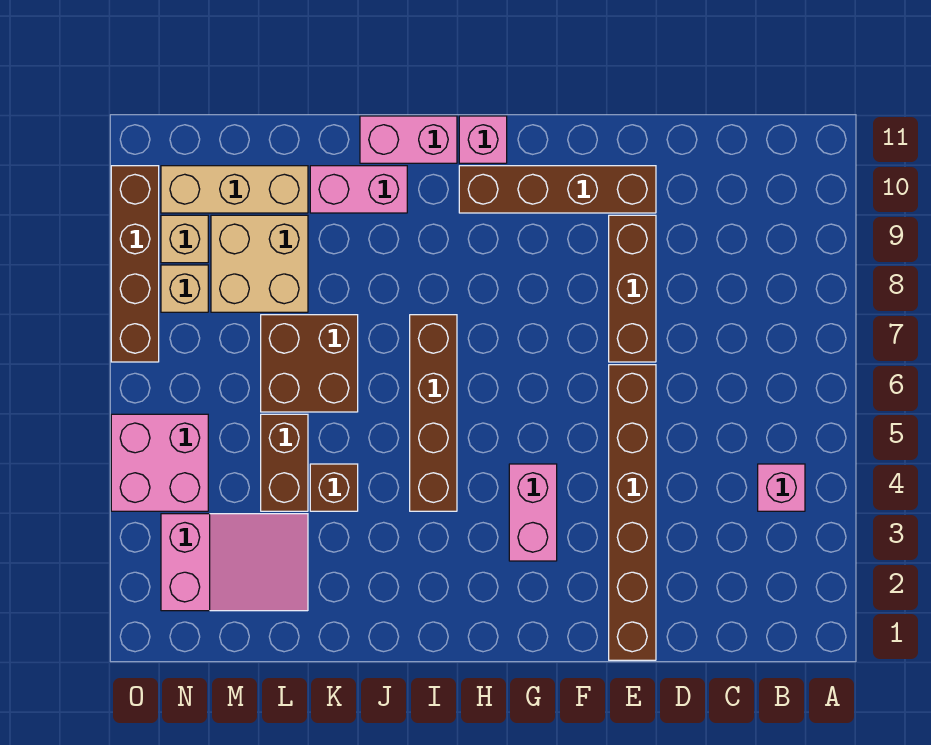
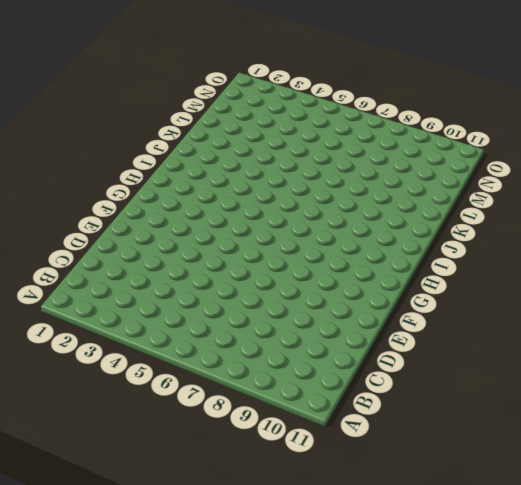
none -> pink brick B4 level 1
none -> brown brick E1:E6 level 1
none -> brown brick E7:E9 level 1

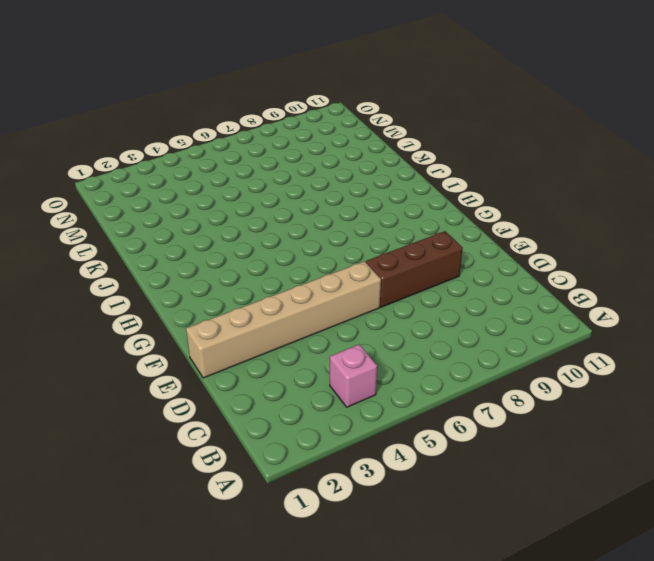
tan brick E1:E6 level 1 -> brown brick E1:E6 level 1
none -> brown brick E10:H10 level 1
none -> pink brick G3:G4 level 1
none -> pink brick H11 level 1

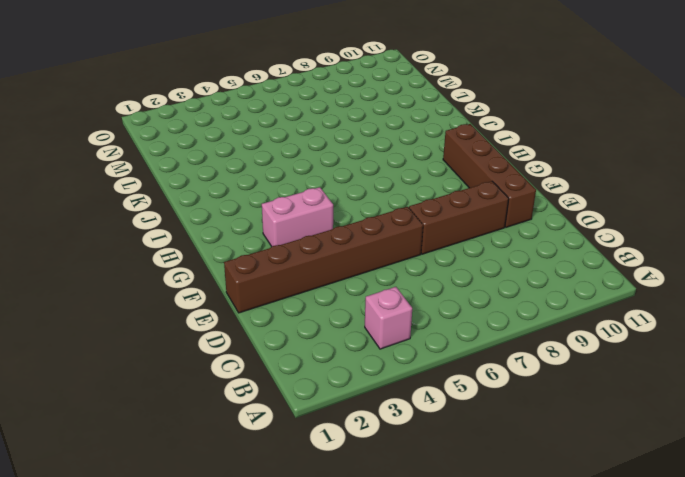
none -> pink brick H11 level 1
none -> brown brick I4:I7 level 1
none -> pink brick I11:J11 level 1

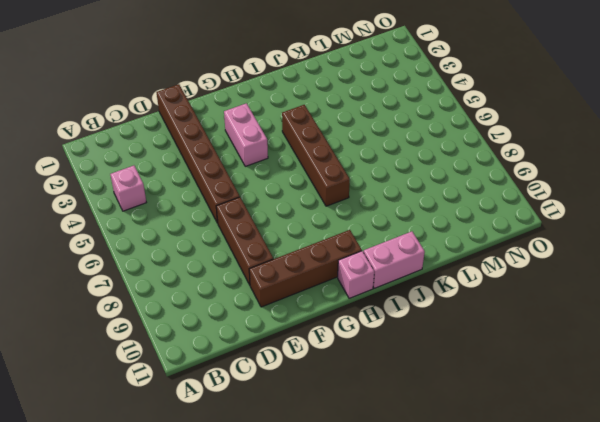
none -> pink brick J10:K10 level 1
none -> brown brick K4 level 1
none -> brown brick K6:L7 level 1

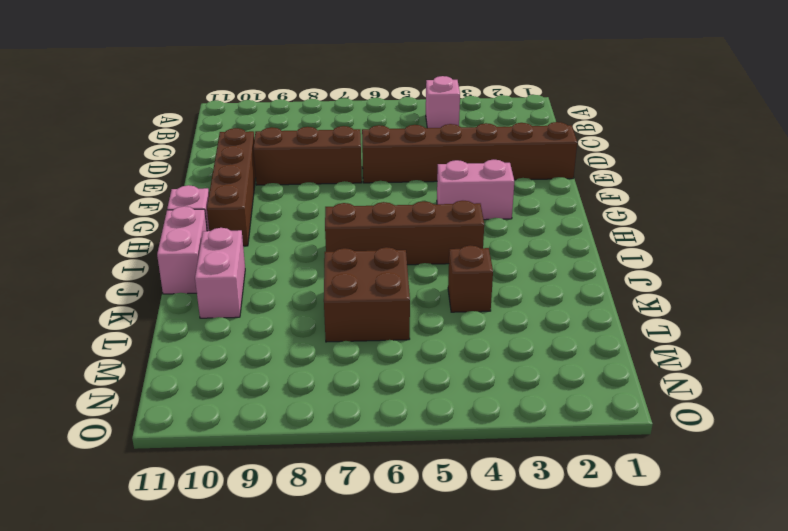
none -> pink slope L2:N3 level 1 top N
none -> brown brick L4:L5 level 1
none -> tan brick L8:M9 level 1

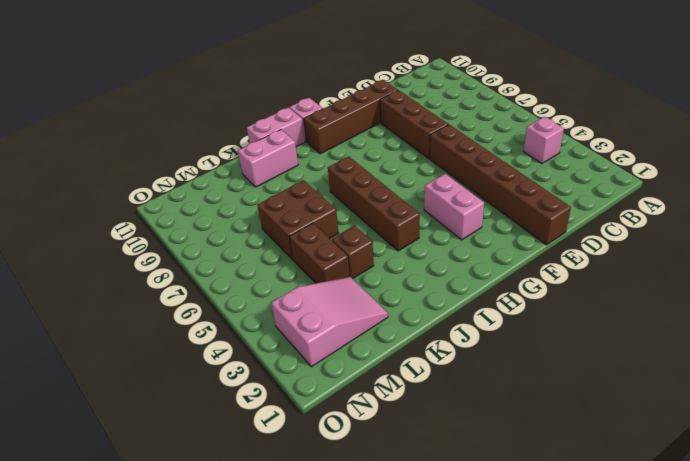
none -> tan brick L8:M9 level 1
none -> tan brick L10:N10 level 1
none -> pink brick N4:O5 level 1

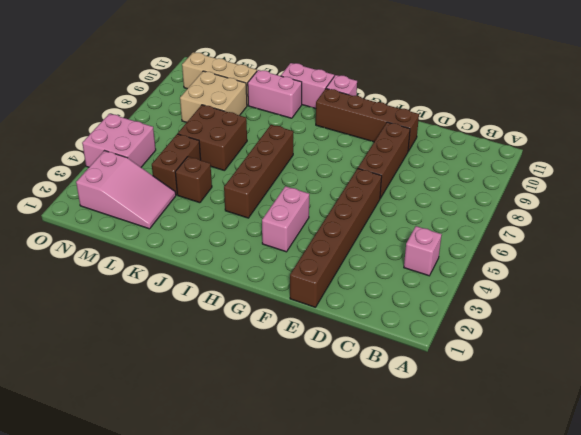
none -> tan brick N8 level 1
none -> tan brick N9 level 1
none -> brown brick O7:O10 level 1

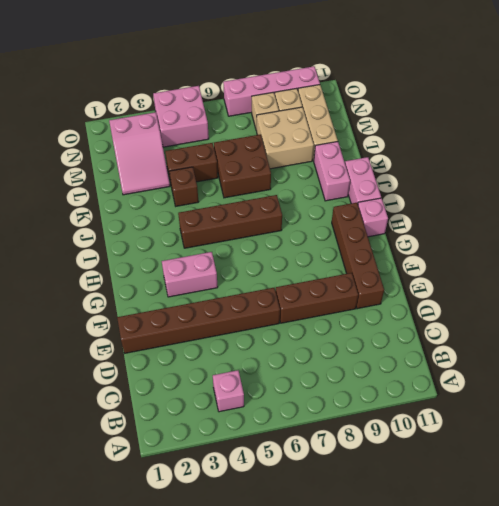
pink brick O7:O10 level 1 -> brown brick O7:O10 level 1

